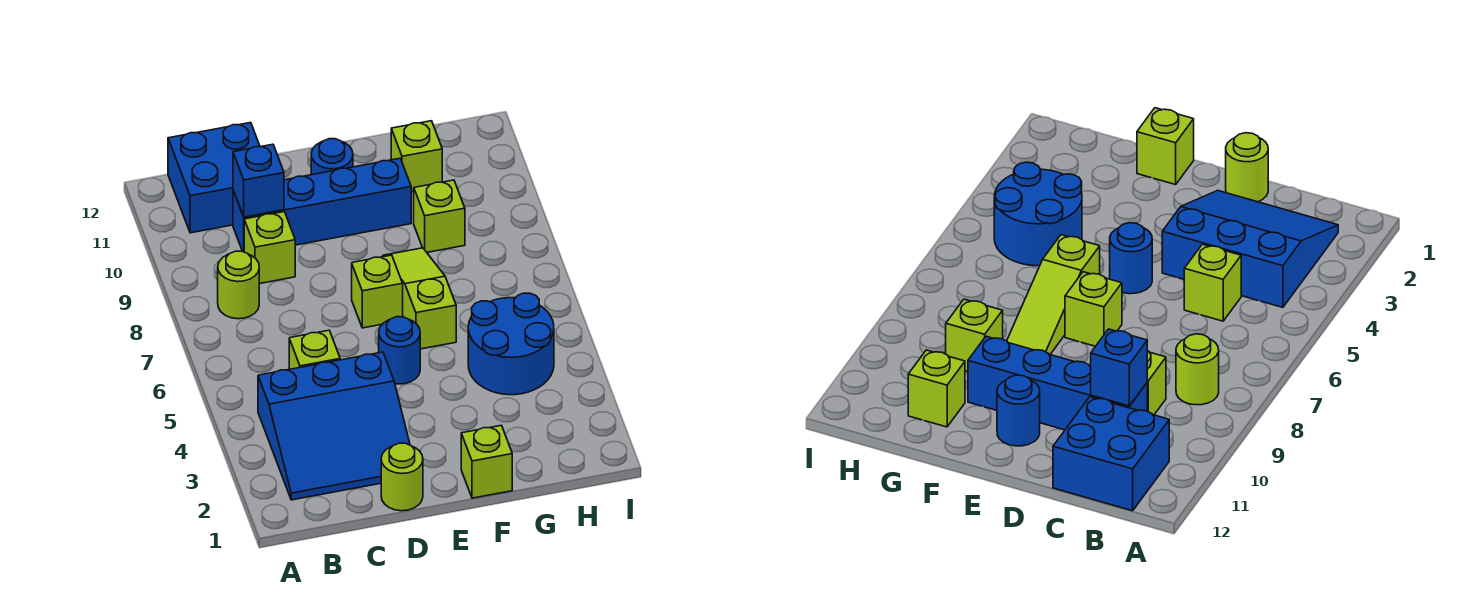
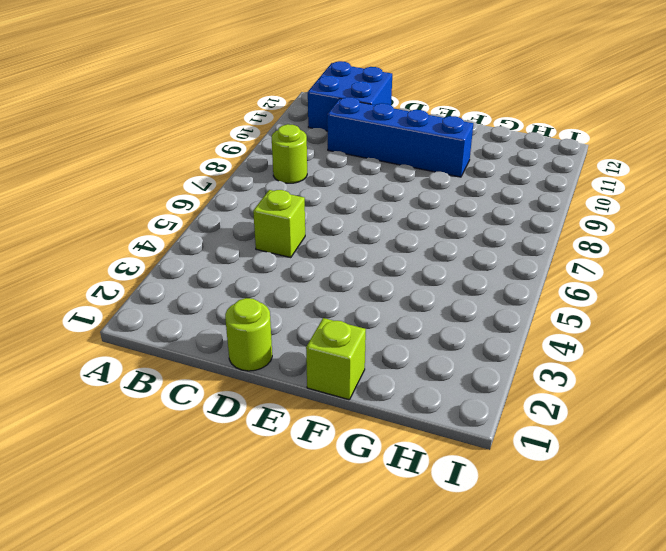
none -> blue slope B2:D4 level 1 top 4
none -> lime brick C9 level 1
none -> blue round brick E5 level 1

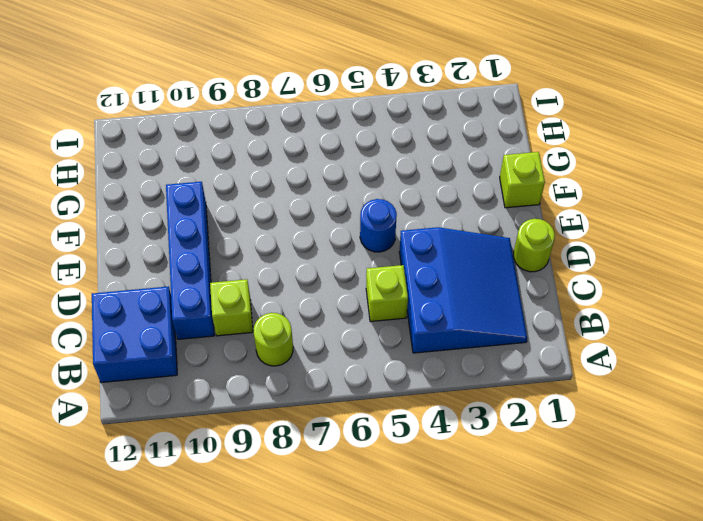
none -> lime brick E7 level 1
none -> blue round brick E11 level 1
none -> lime slope F6:F8 level 1 top 6

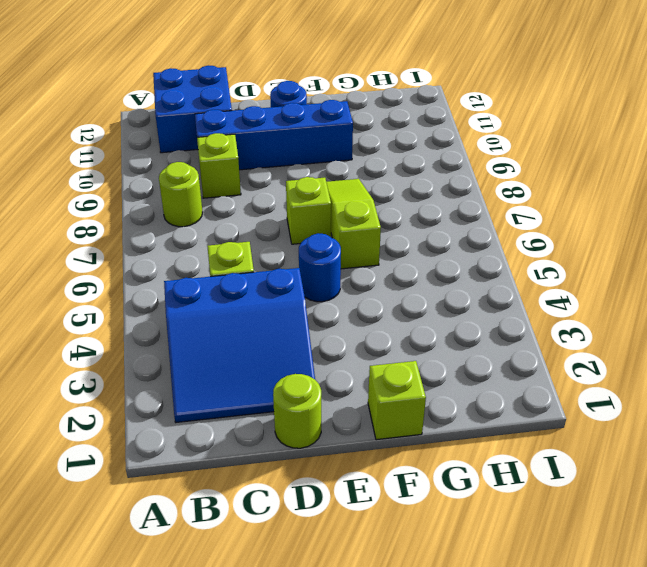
none -> blue round brick G4:H5 level 1
none -> lime brick G9 level 1
none -> lime brick G11 level 1

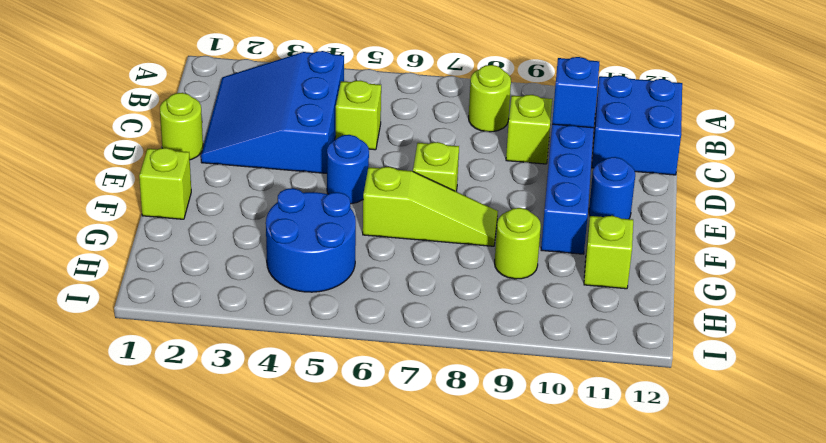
lime round brick G9 level 1 -> lime brick G9 level 1

